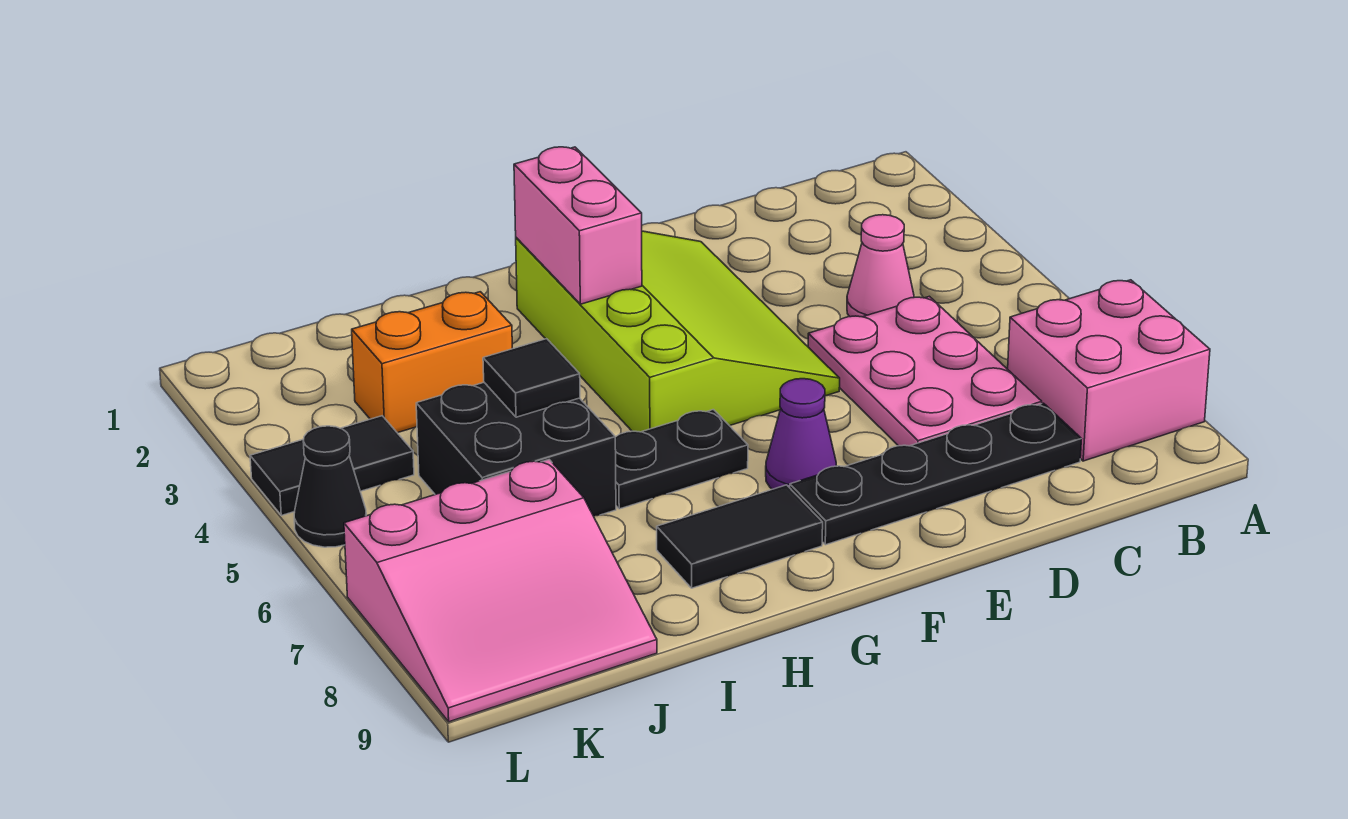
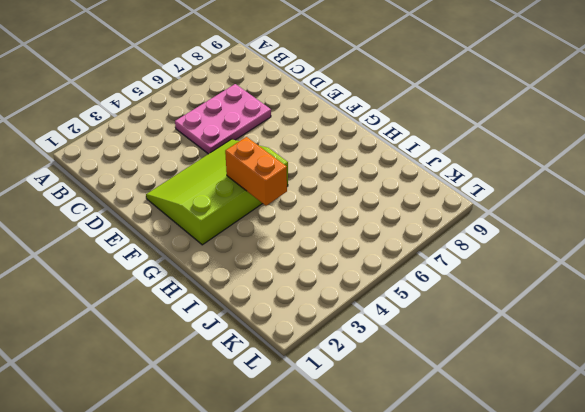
orange brick G4:H4 level 2 -> orange brick I3:J3 level 1
none -> pink brick A7:B8 level 1
none -> pink cone C4 level 1
none -> black plate C8:F8 level 1

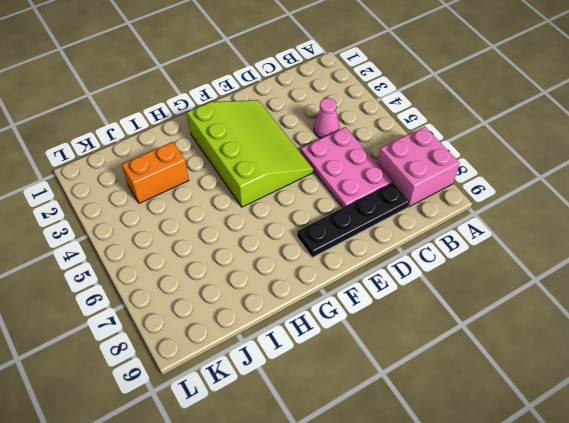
none -> purple cone F7 level 1
none -> black plate G6:H6 level 1
none -> black tile G8:H8 level 1

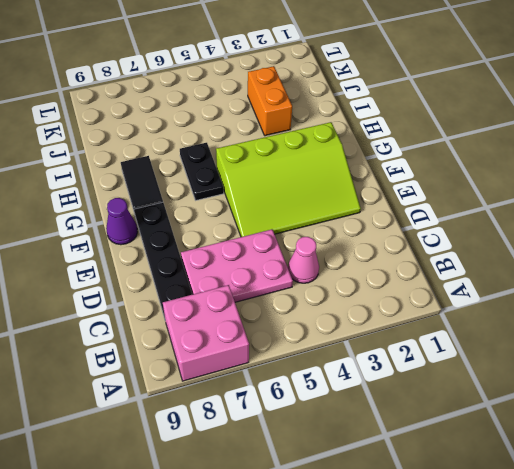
purple cone F9 level 1 -> purple cone F7 level 1
none -> black brick I5:J6 level 1
none -> pink slope J7:L9 level 1 top 7
none -> black tile K4:L4 level 1

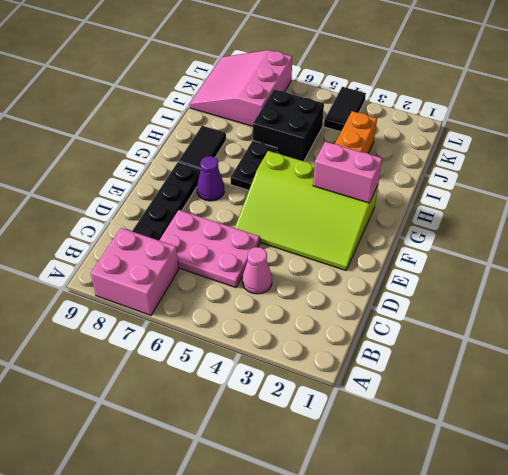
none -> black cone L5 level 1
none -> black tile I5 level 2

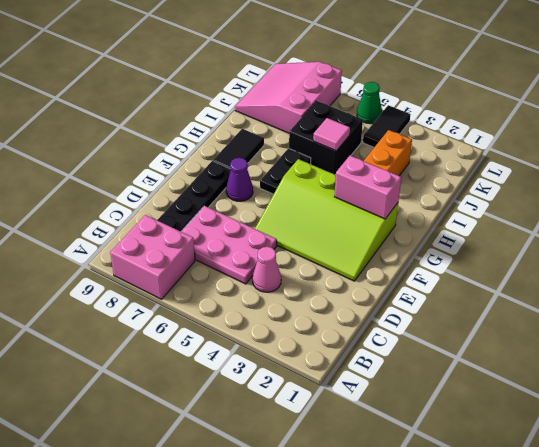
pink tile I5 level 2 -> black tile I5 level 2
green cone L5 level 1 -> black cone L5 level 1

